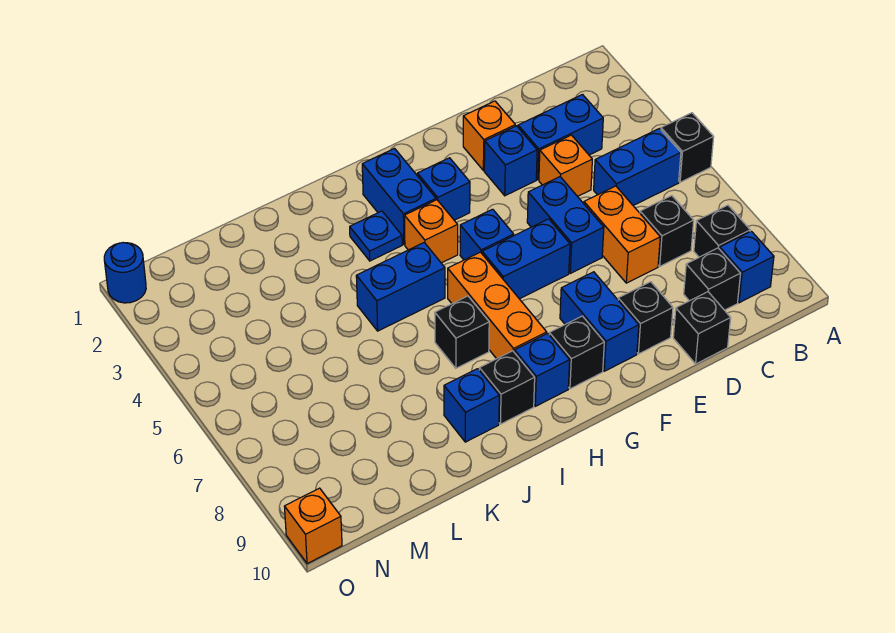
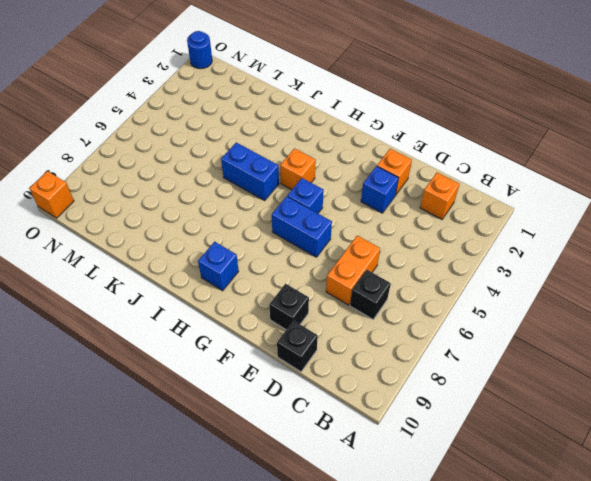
orange brick C2 level 1 -> orange brick D4 level 1
none -> black brick A5 level 1
none -> blue brick B5:C5 level 1
none -> black brick B8 level 1
none -> blue brick B9 level 1

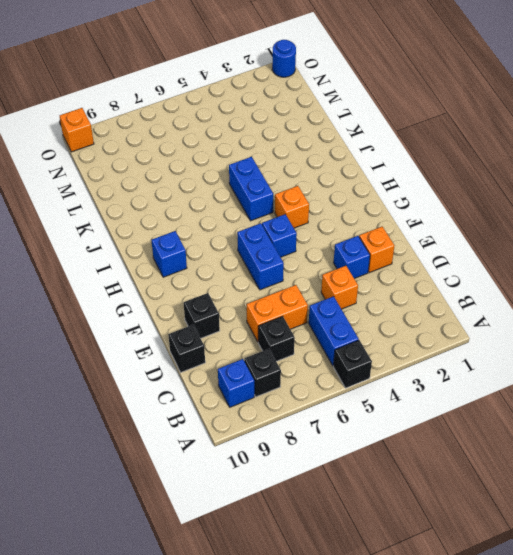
none -> blue brick C3:D3 level 1
none -> black brick C9 level 1
none -> blue brick E5:E6 level 1
none -> blue brick F8:F9 level 1

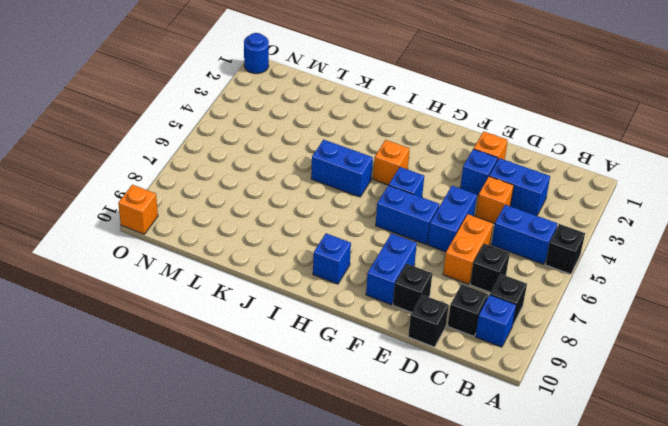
none -> blue brick G3 level 1
none -> black brick G9 level 1
none -> blue brick H2:H3 level 1
none -> orange brick H6:H8 level 1

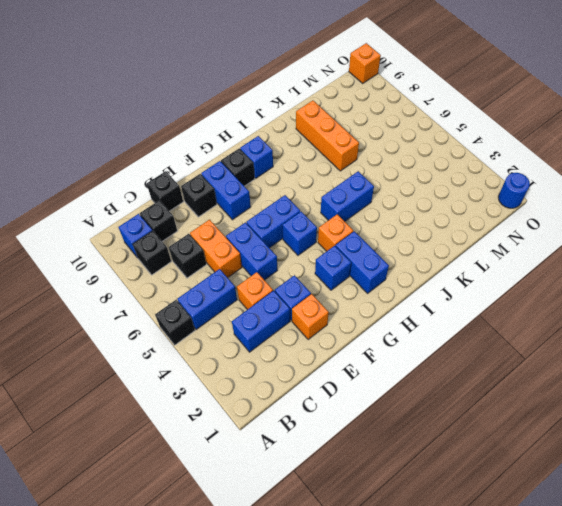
orange brick K7:K9 level 1 -> orange brick H6:H8 level 1
none -> blue plate I3 level 1
none -> black brick I7 level 1
none -> black brick I9 level 1
none -> blue brick J9 level 1

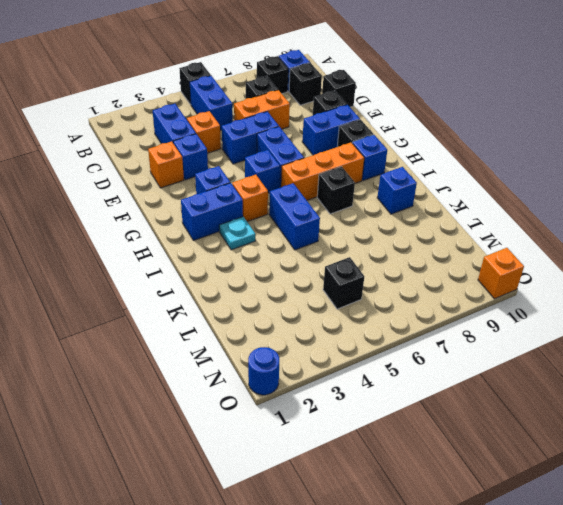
cyan plate I3 level 1 -> blue plate I3 level 1
black brick M5 level 1 -> black brick I9 level 1

